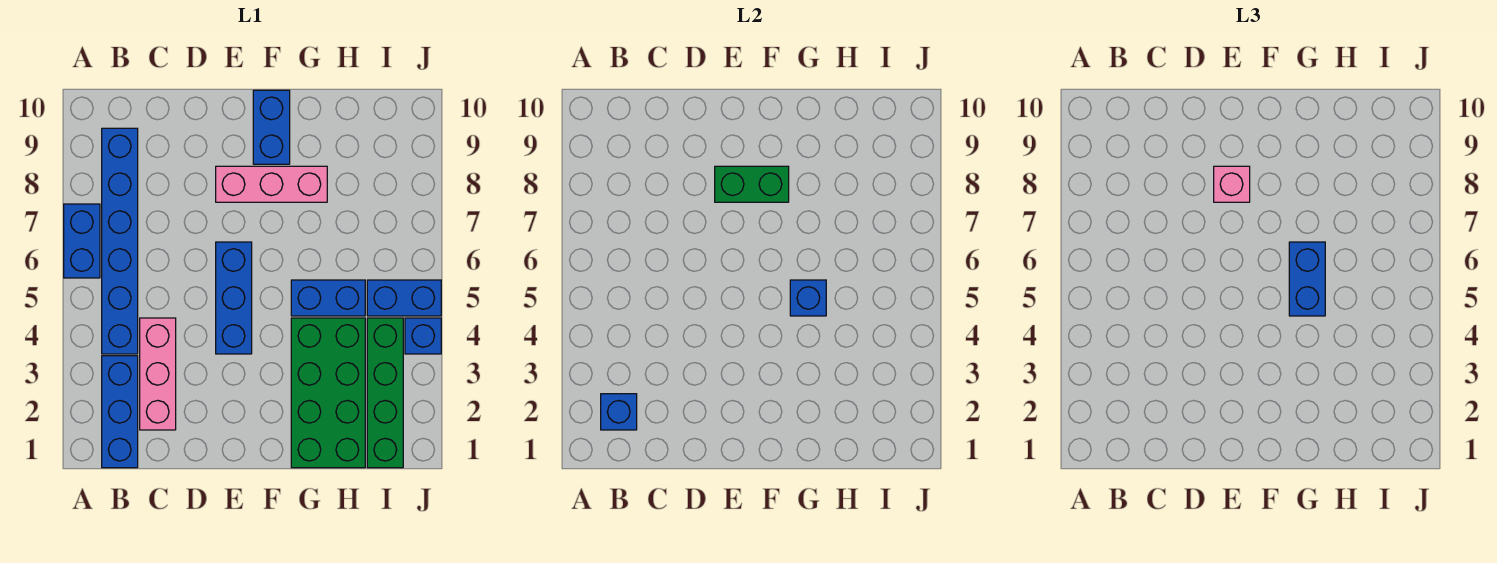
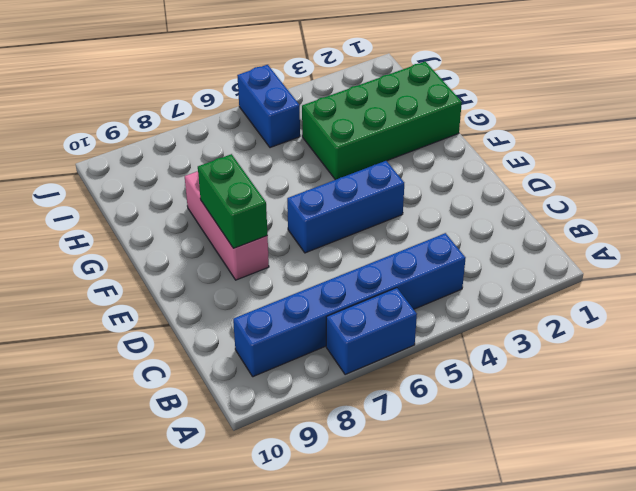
none -> blue brick B1:B3 level 1
none -> pink brick C2:C4 level 1
none -> blue brick F9:F10 level 1

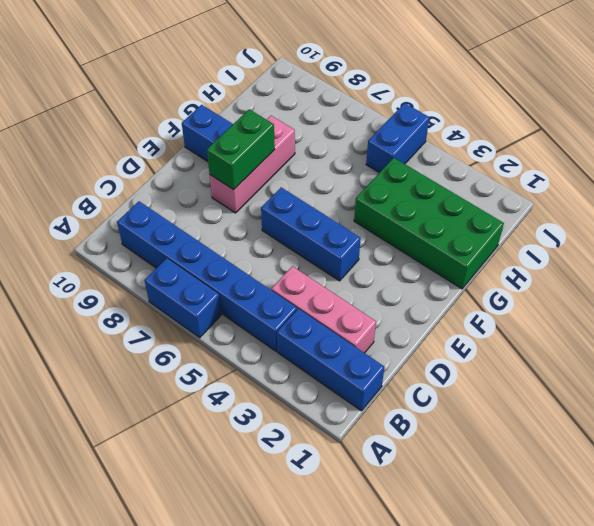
none -> blue brick G5:H5 level 1
none -> green brick I1:I4 level 1
none -> blue brick J4 level 1

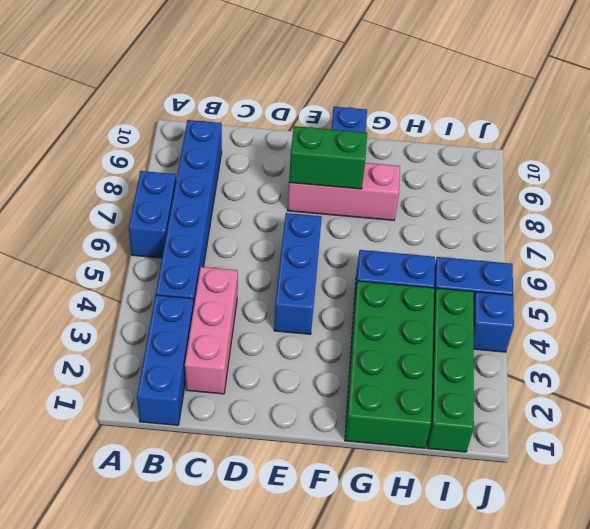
none -> blue brick B2 level 2
none -> blue brick G5 level 2
none -> pink brick E8 level 3

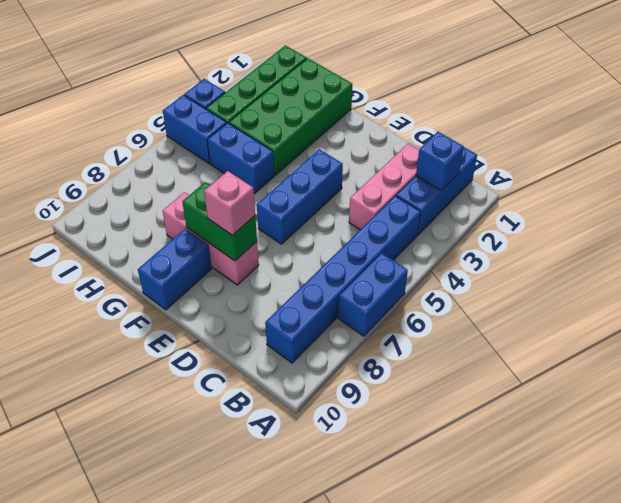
none -> blue brick G5 level 2
none -> blue brick G5:G6 level 3

